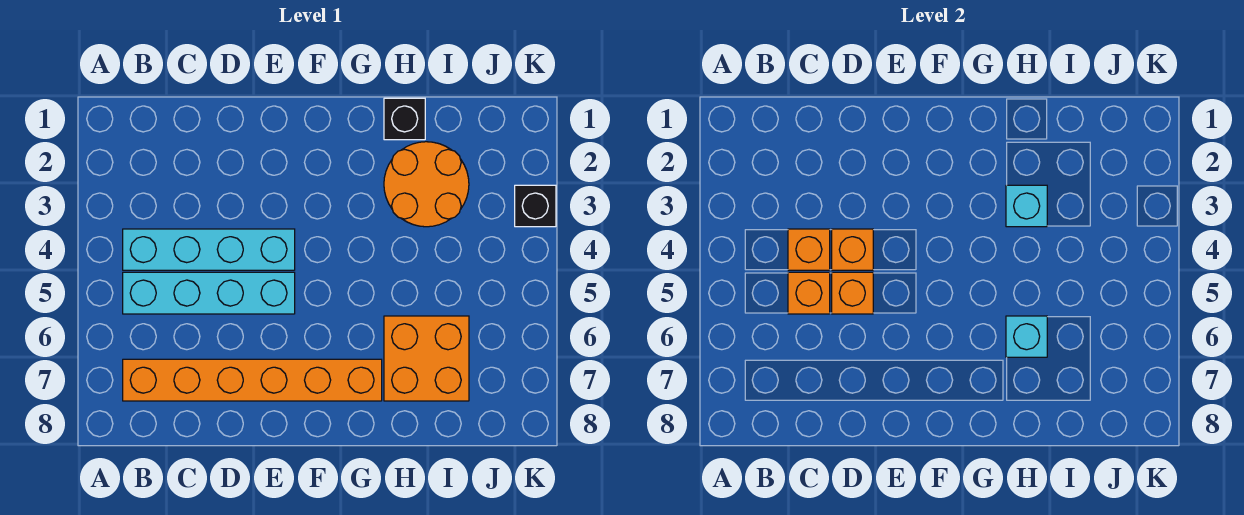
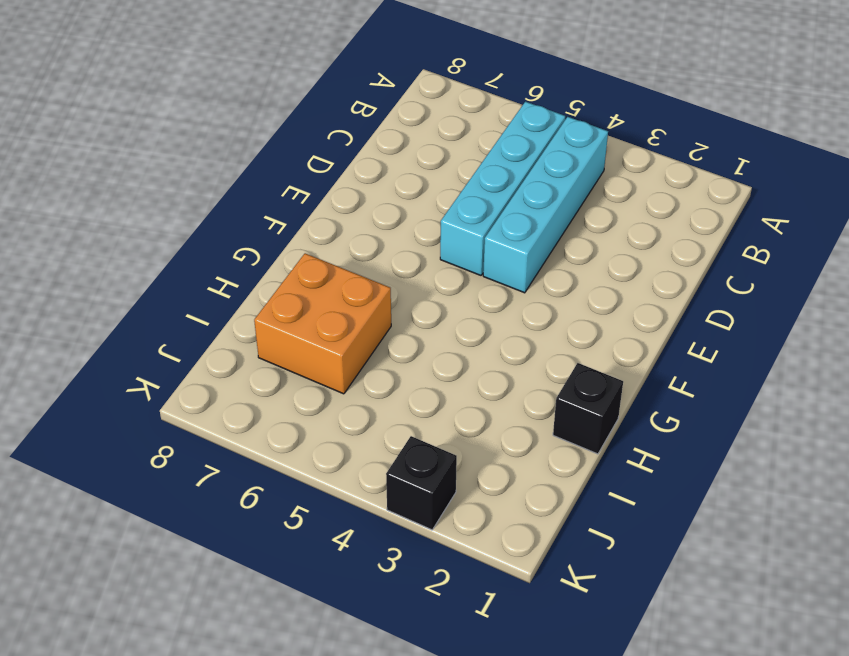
none -> orange brick B7:G7 level 1
none -> orange round brick H2:I3 level 1
none -> orange brick C4 level 2

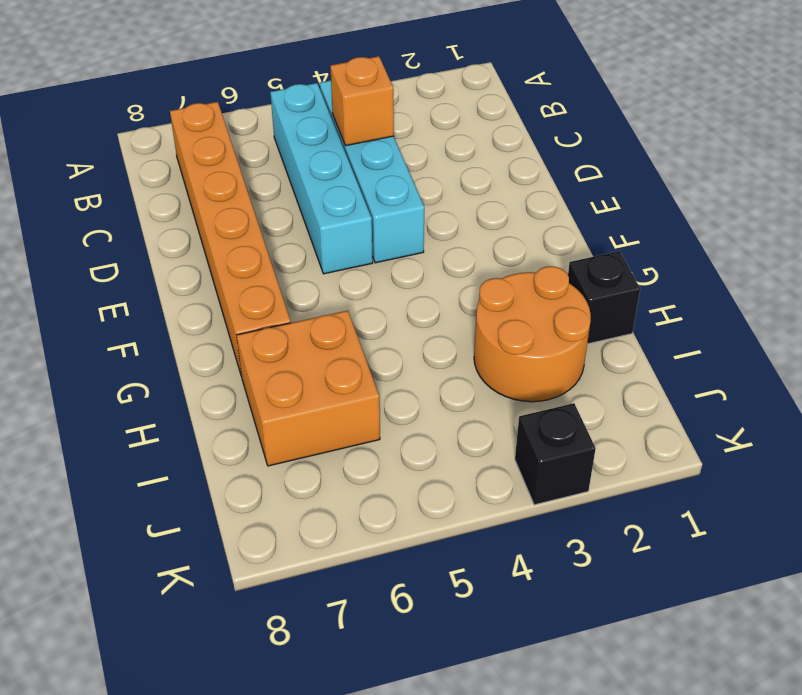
none -> orange brick C5 level 2
none -> orange brick D4 level 2
none -> orange brick D5 level 2

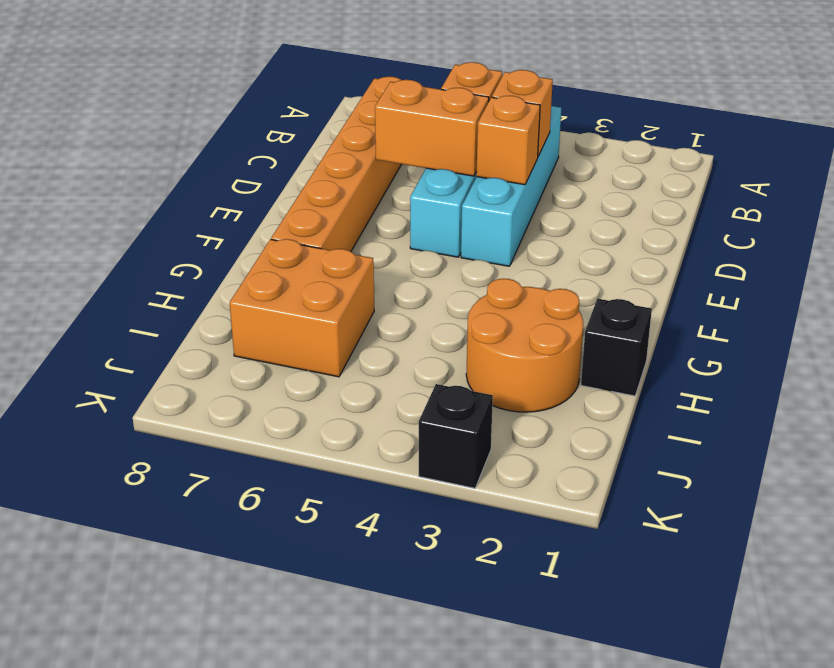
orange brick D5:D6 level 2 -> orange brick D5 level 2
none -> cyan brick H3 level 2
none -> cyan brick H6 level 2

